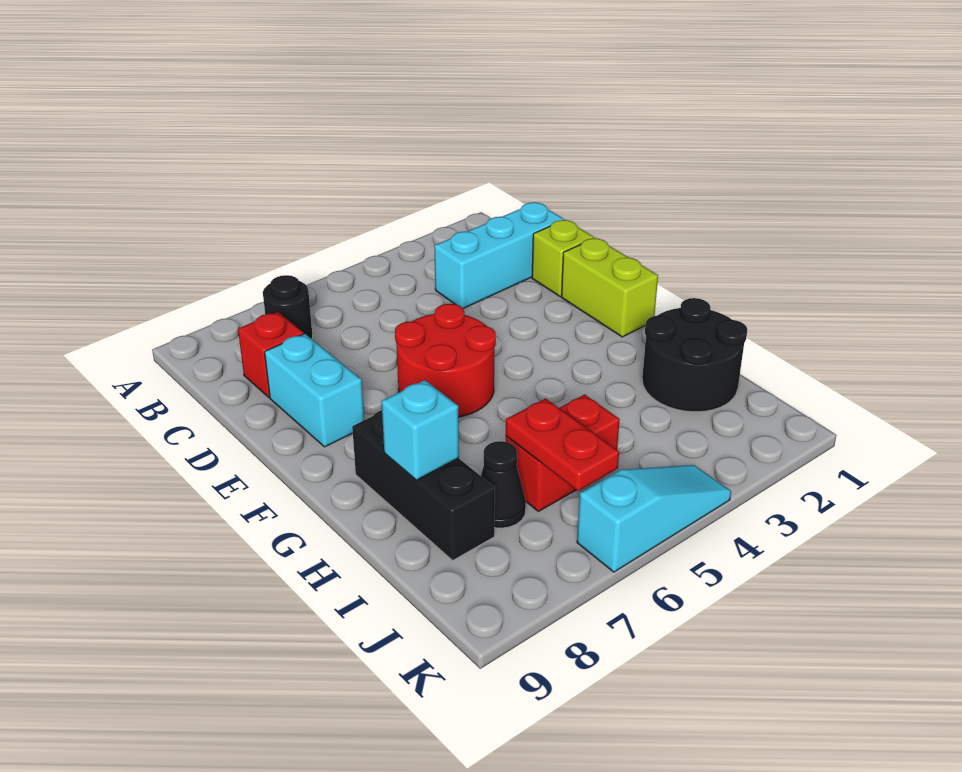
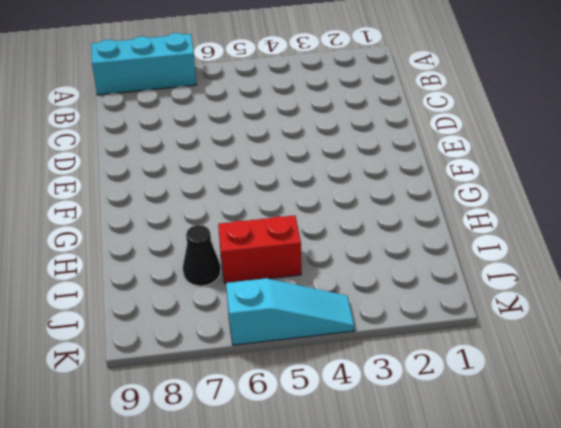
cyan brick A7:A9 level 1 -> cyan brick C1:C3 level 1
none -> black round brick B7 level 1
none -> red brick C8 level 1
none -> lime brick D1 level 1

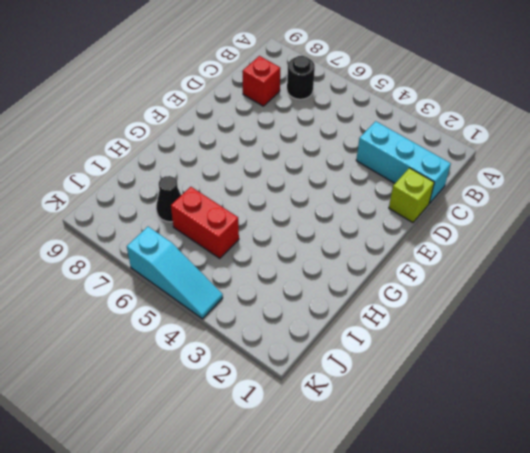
none -> cyan brick D8:E8 level 1
none -> lime brick E1:F1 level 1
none -> red round brick E5:F6 level 1

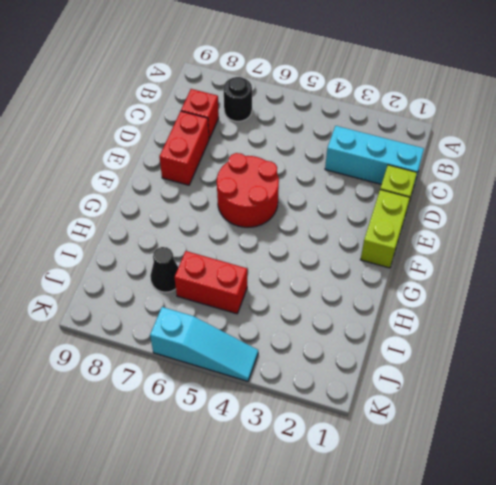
red brick D8:E8 level 1 -> cyan brick D8:E8 level 1
none -> black brick G8:I8 level 1
none -> black round brick H1:I2 level 1
none -> cyan brick H8 level 2

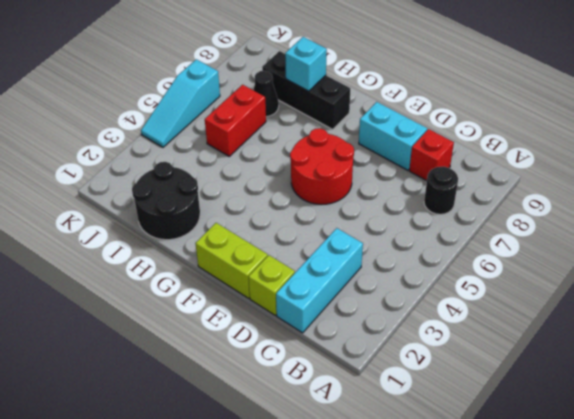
none -> red plate I6:J6 level 2

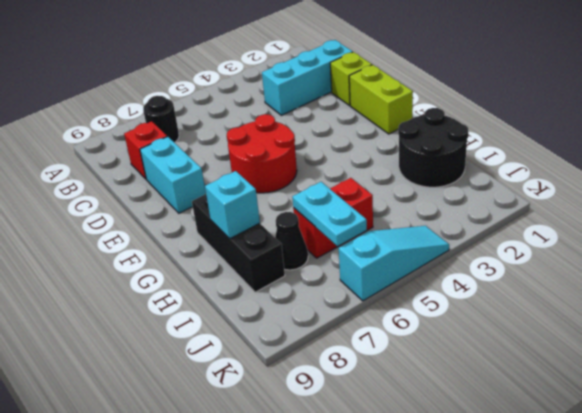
cyan plate I6:J6 level 2 -> red plate I6:J6 level 2

